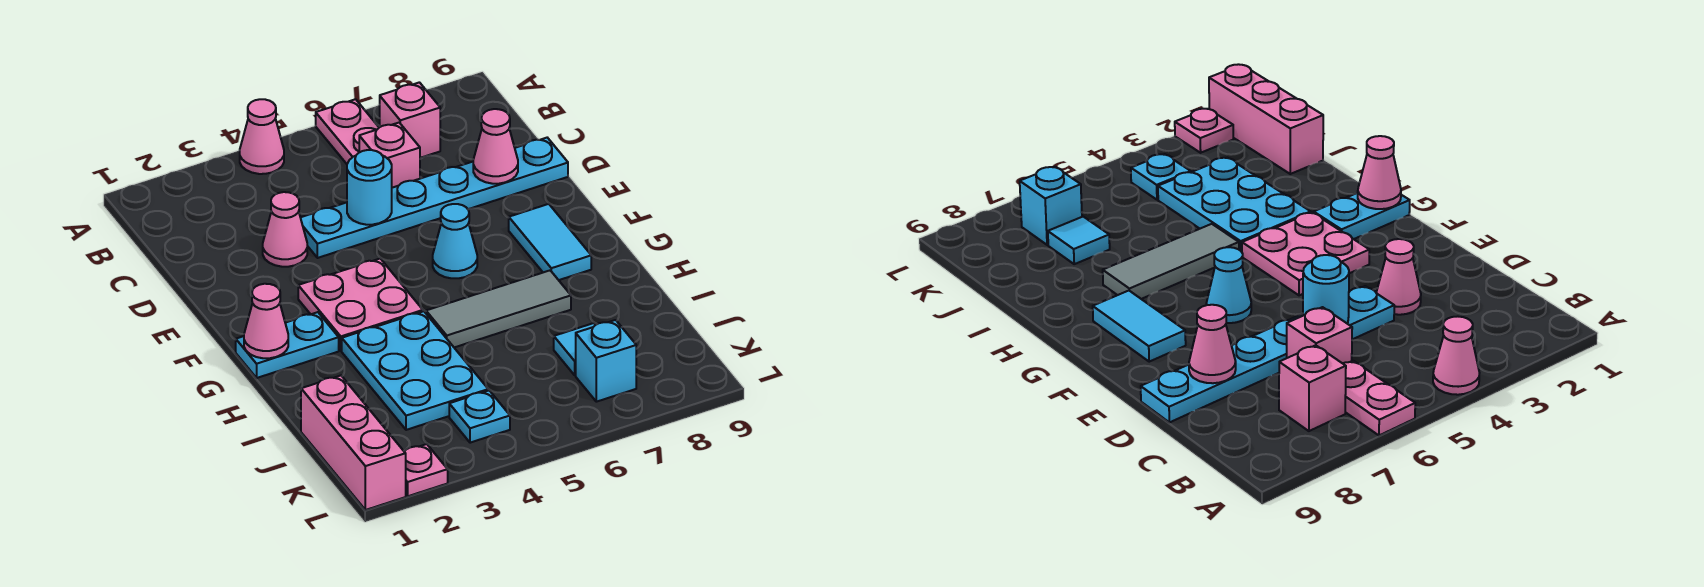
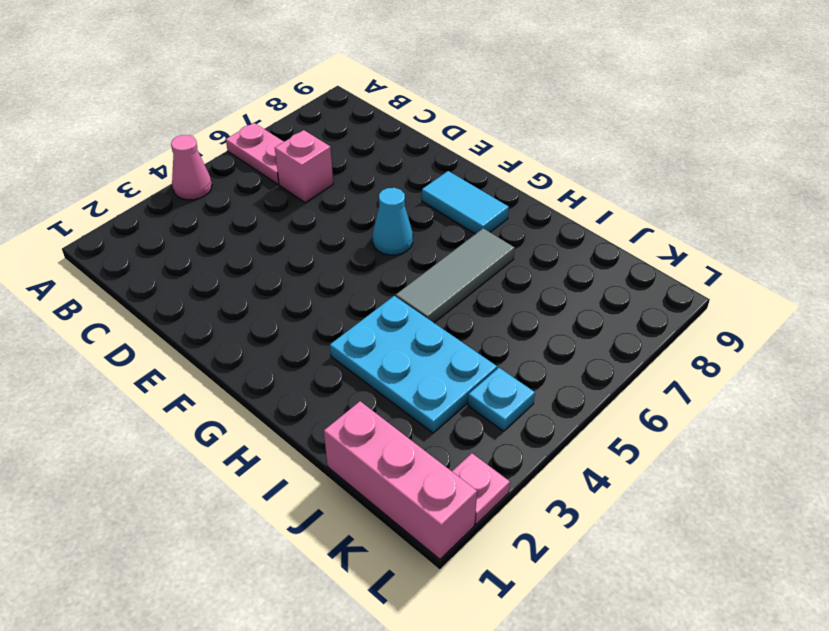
none -> pink brick B7 level 1
none -> pink cone D3 level 1
none -> cyan plate D4:D9 level 1

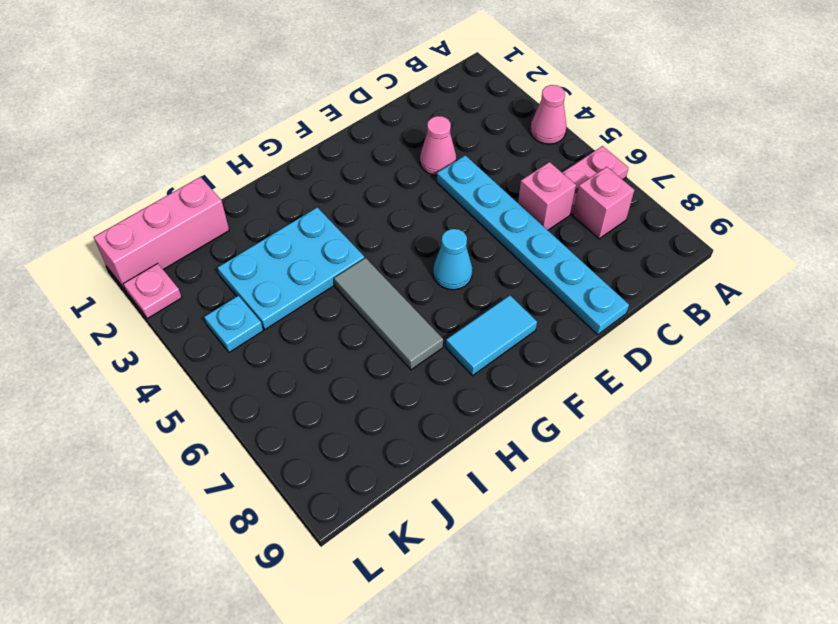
none -> pink plate F3:G4 level 1
none -> cyan plate G1:G2 level 1
none -> cyan tile J7 level 1

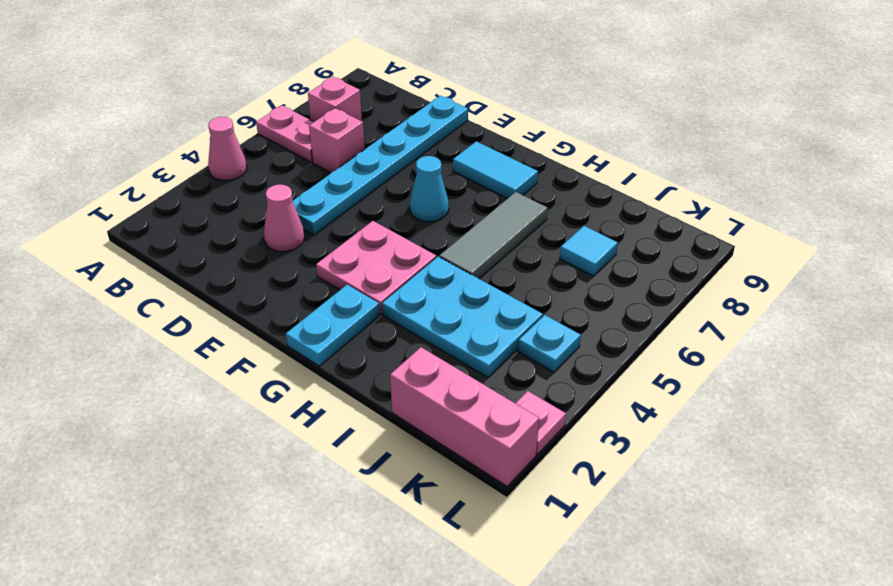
none -> cyan brick K7 level 1
none -> cyan round brick D5 level 2
none -> pink cone D8 level 2

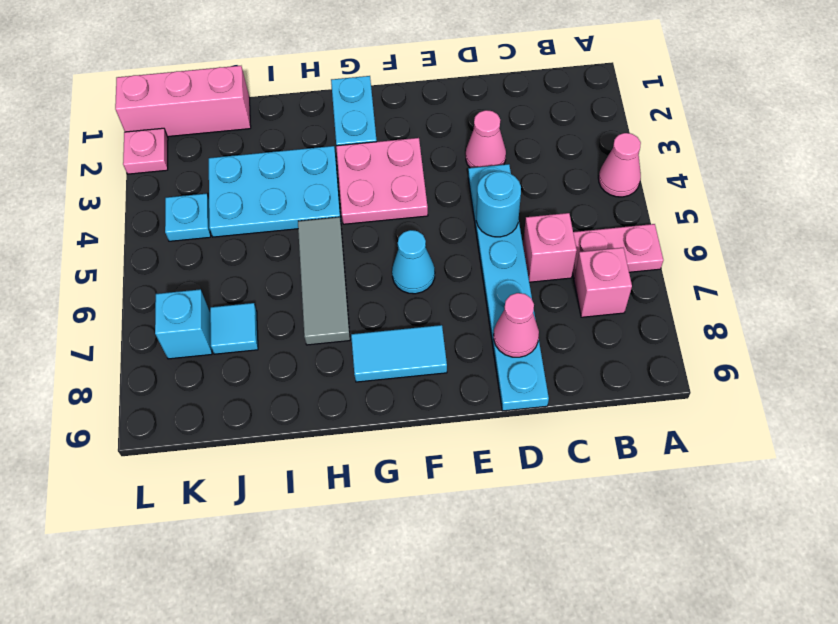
none -> pink cone G1 level 2

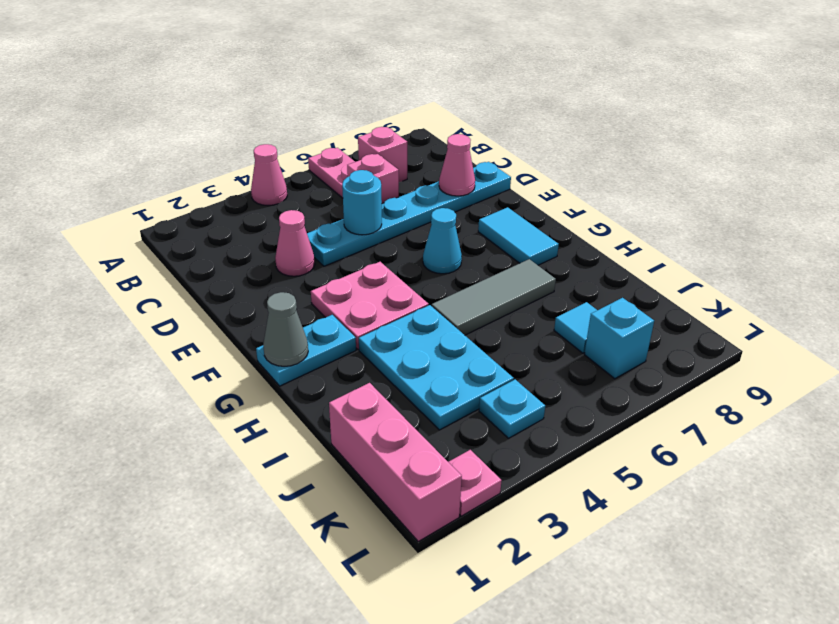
grey cone G1 level 2 -> pink cone G1 level 2

